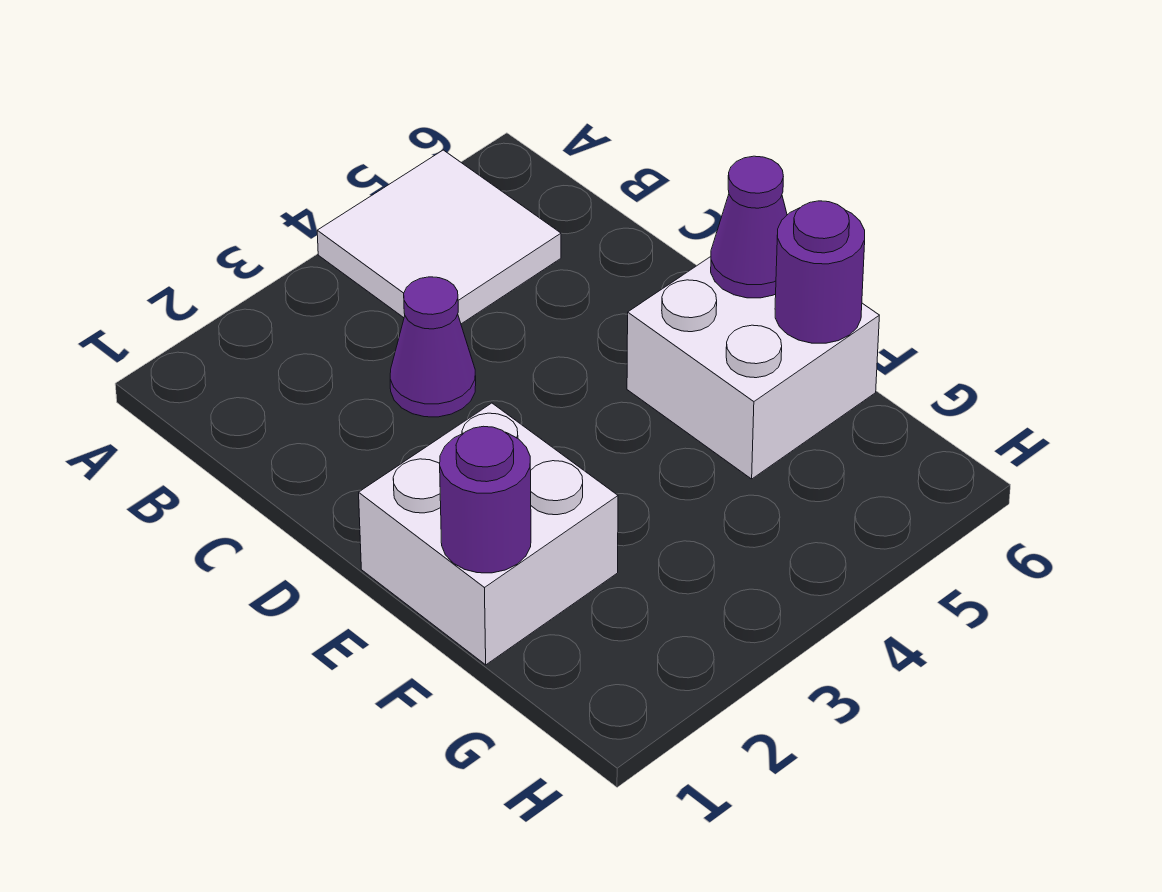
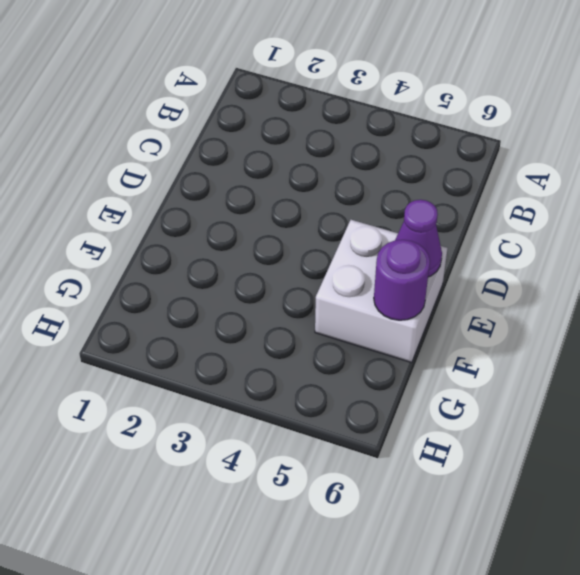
none -> white tile A4:B5 level 1
none -> purple cone C3 level 1

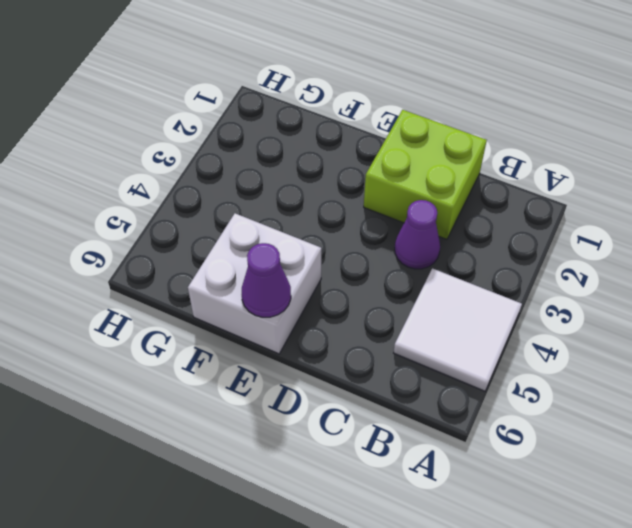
lime brick C1:D2 level 1 -> none
none -> white brick E1:F2 level 1
none -> purple round brick F1 level 2

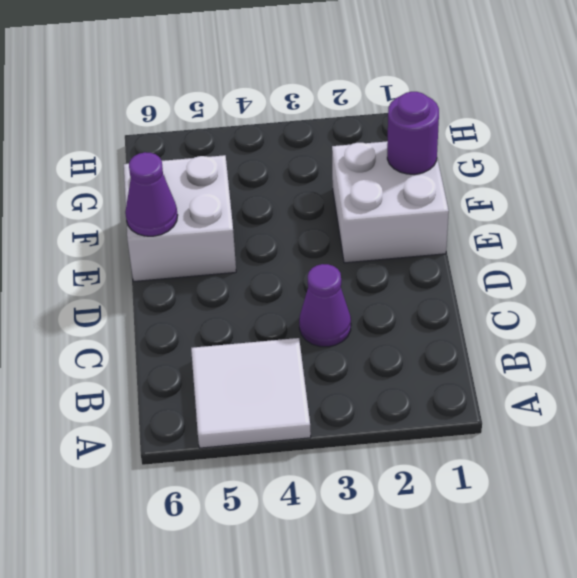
none -> purple round brick F6 level 2

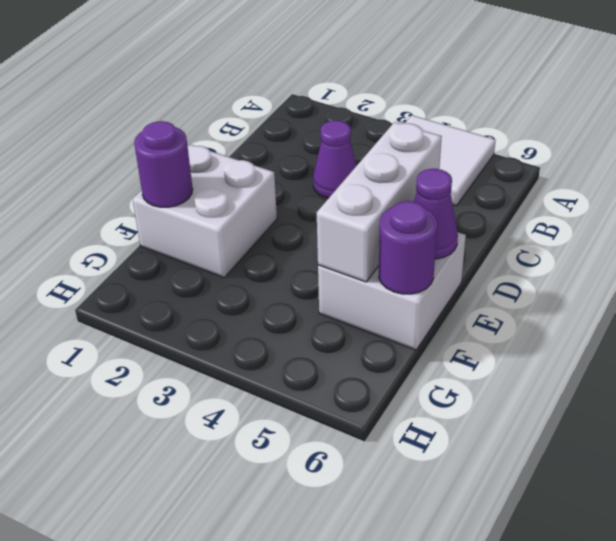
white brick D5:F5 level 2 -> none

